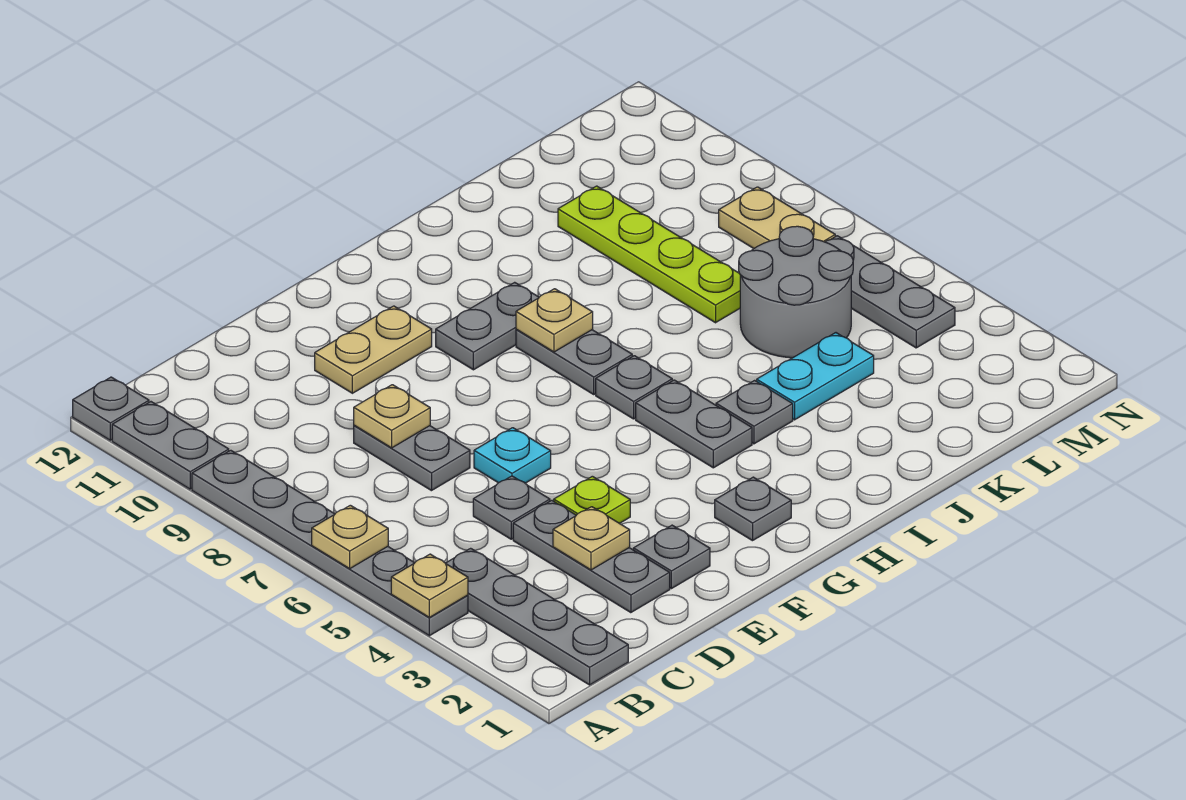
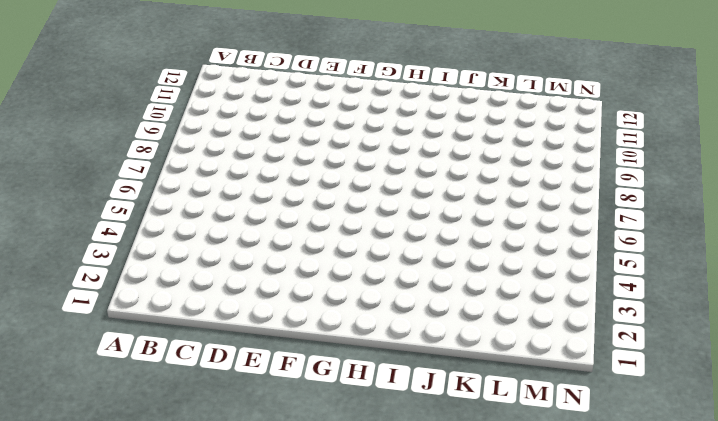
none -> grey plate A4:A9 level 1
none -> grey plate A10:A11 level 1
none -> grey plate A12 level 1

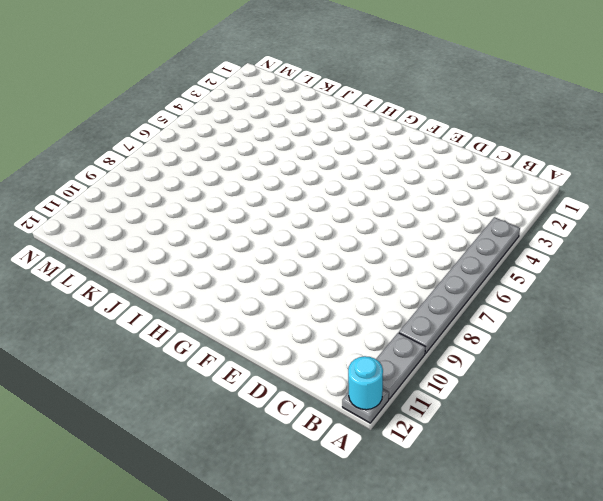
cyan round brick A12 level 2 -> none
none -> grey plate B1:B4 level 1
none -> grey plate D2:D4 level 1
none -> grey plate D5 level 1

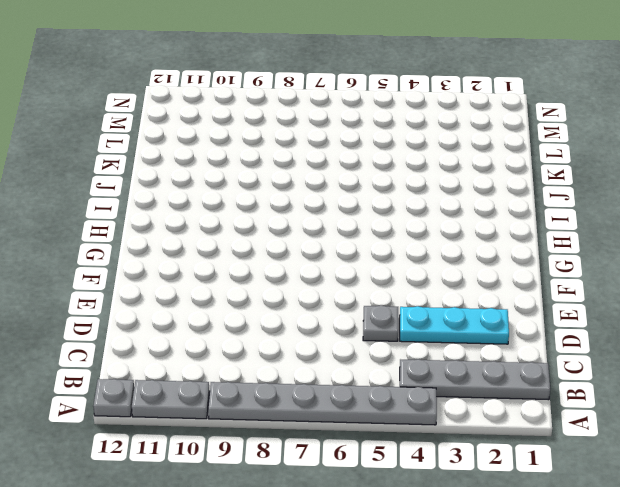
cyan plate D2:D4 level 1 -> grey plate D2:D4 level 1
none -> grey plate D7:D8 level 1
none -> grey plate E2 level 1
none -> lime plate E4 level 1

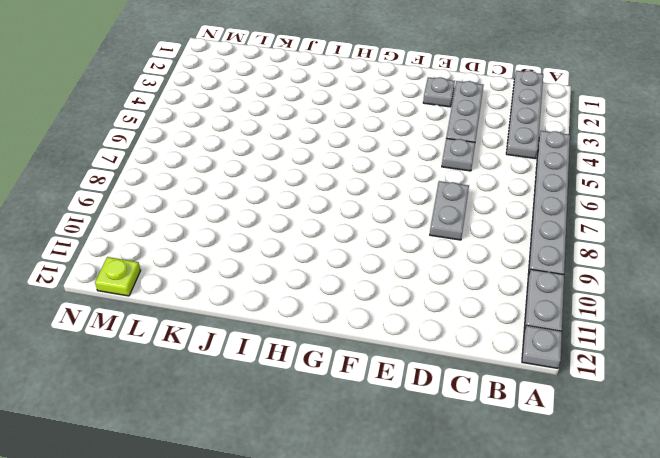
lime plate M12 level 1 -> lime plate E4 level 1
none -> cyan plate E6 level 1
none -> tan plate E10:F10 level 1
none -> grey plate G2 level 1

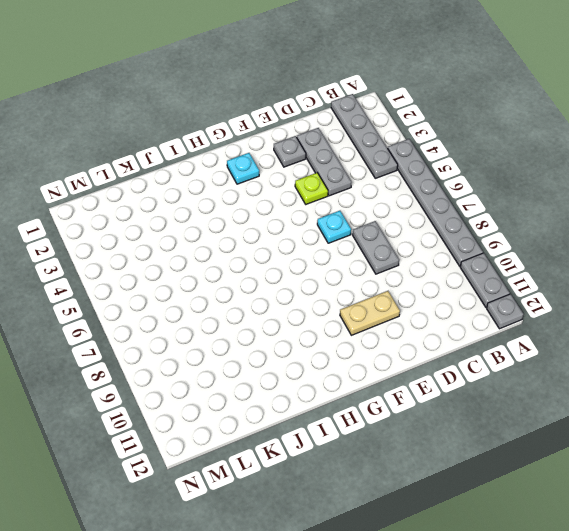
cyan plate G2 level 1 -> grey plate G2 level 1
none -> grey plate D5 level 1
none -> grey plate G9:H9 level 1
none -> grey plate H4:H5 level 1

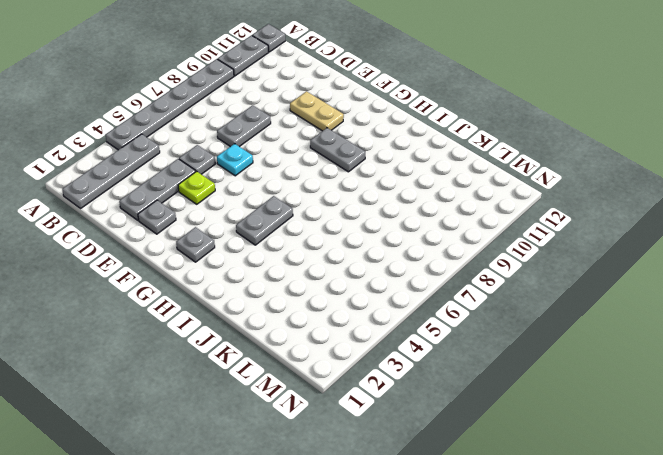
none -> grey plate H6 level 1
none -> grey plate H7:H8 level 1
none -> grey plate I4 level 1

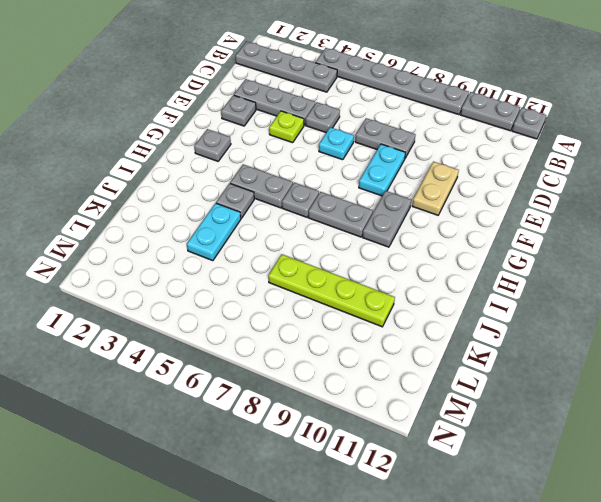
cyan plate E8:F8 level 1 -> none
none -> grey round brick K5:L6 level 1
none -> grey plate M4:M6 level 1
none -> tan plate M7:M8 level 1

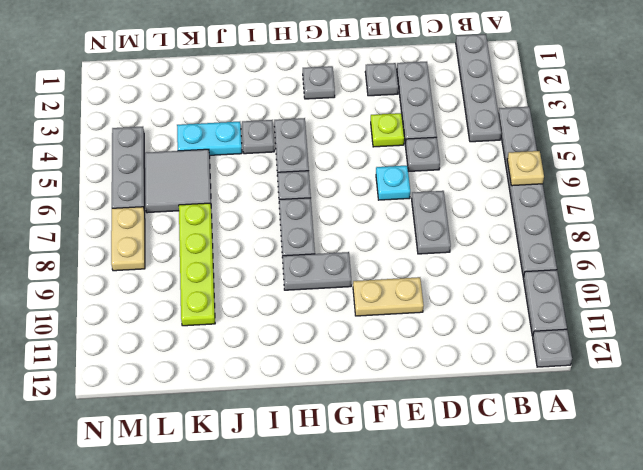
grey tile K5:L6 level 1 -> grey round brick K5:L6 level 1
none -> tan plate A4 level 2
none -> tan plate D3 level 2
none -> tan plate D8 level 2

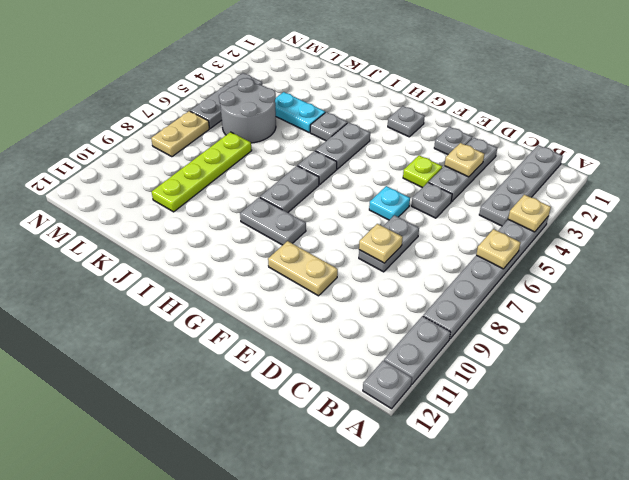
none -> tan plate H8 level 2

